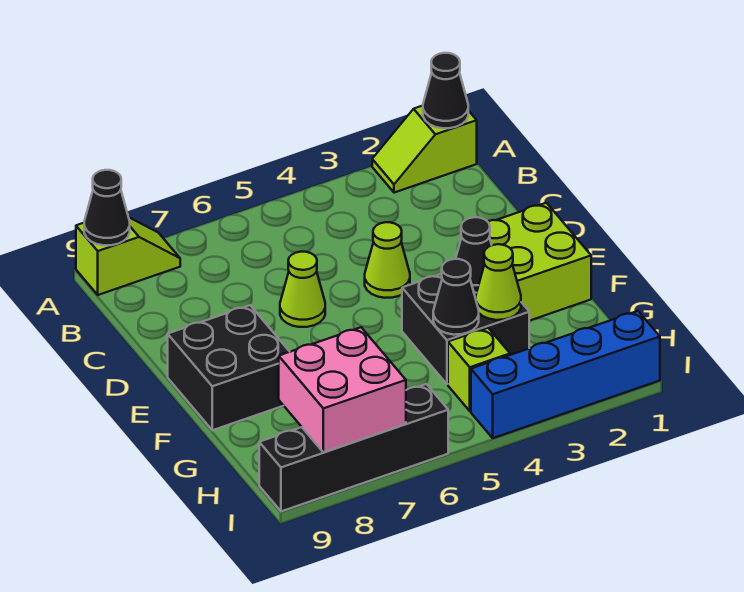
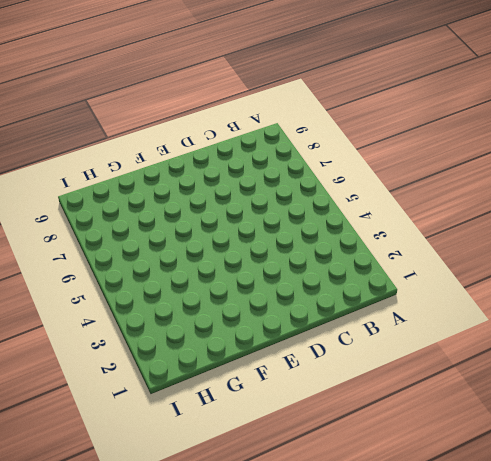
none -> lime slope A1:A2 level 1 top 1
none -> lime slope A8:A9 level 1 top 9
none -> lime cone D4 level 1

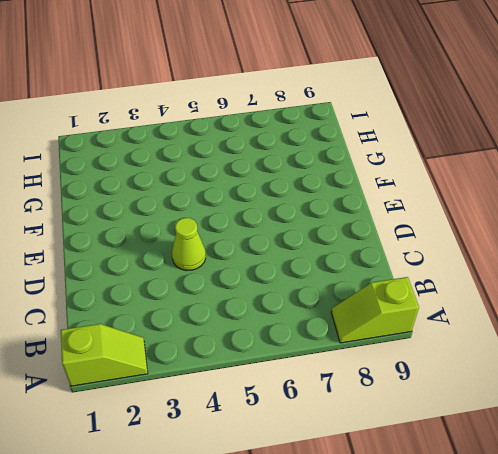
none -> lime cone D6 level 1
none -> lime brick E1:F2 level 1
none -> black brick E8:F9 level 1

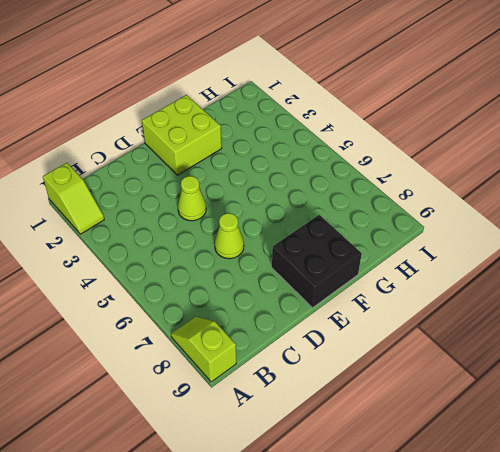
none -> black brick F3:G4 level 1
none -> lime brick H4 level 1
none -> blue brick I1:I4 level 1

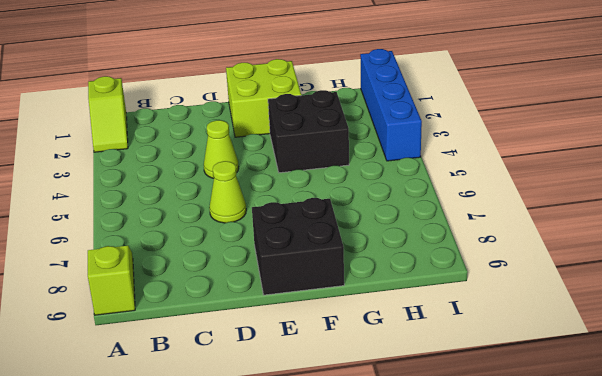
none -> lime brick H4 level 1
none -> black brick I6:I9 level 1
none -> black cone A1 level 2

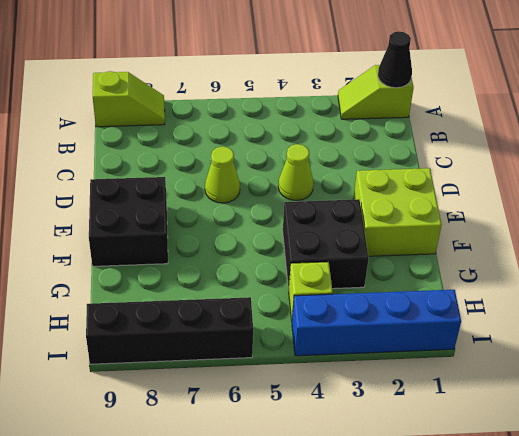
none -> black cone A9 level 2
none -> black cone F3 level 2
none -> lime cone G3 level 2

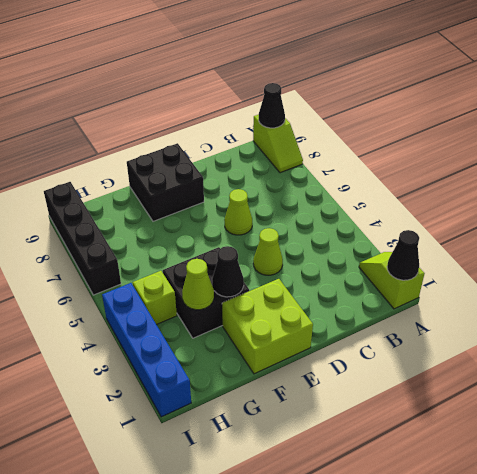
none -> black cone G4 level 2
none -> pink brick H7:I8 level 2

